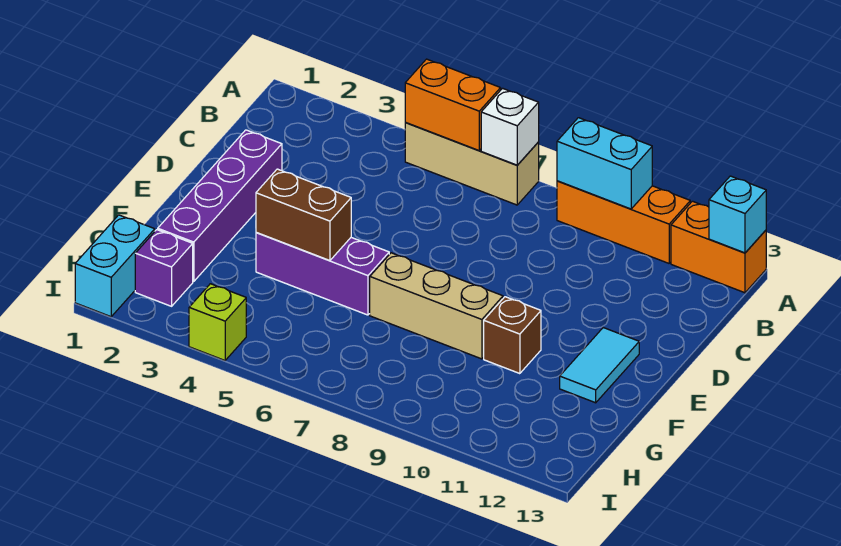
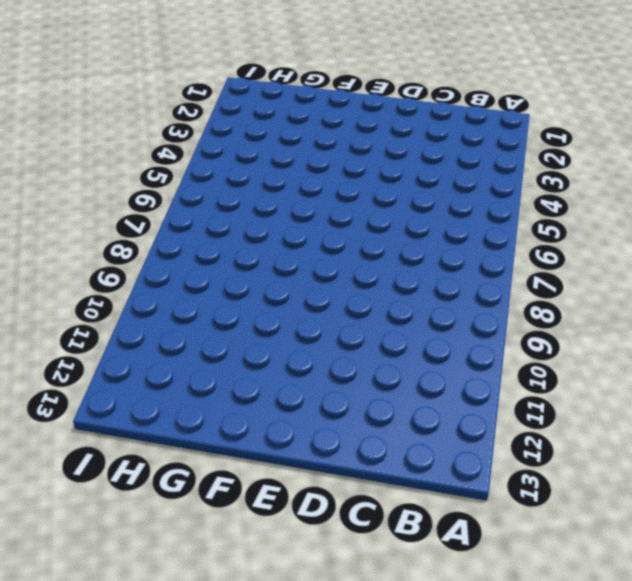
none -> tan brick A5:A7 level 1
none -> orange brick A9:A11 level 1
none -> orange brick A12:A13 level 1

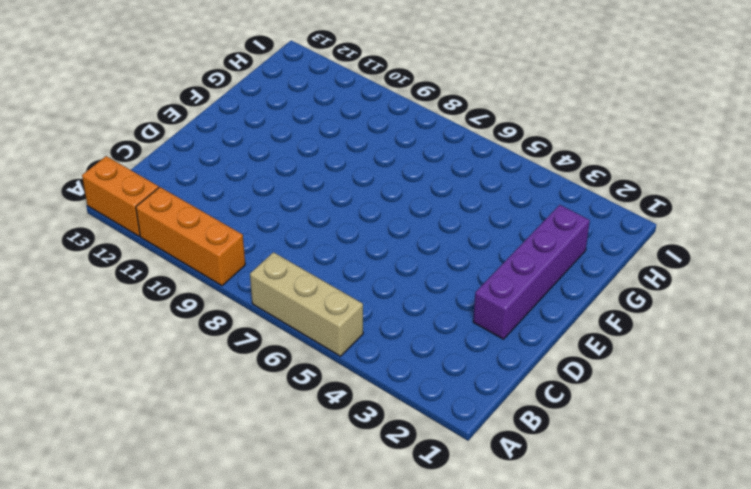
none -> cyan tile E12:F12 level 1
none -> purple brick F4:F6 level 1
none -> tan brick F7:F9 level 1

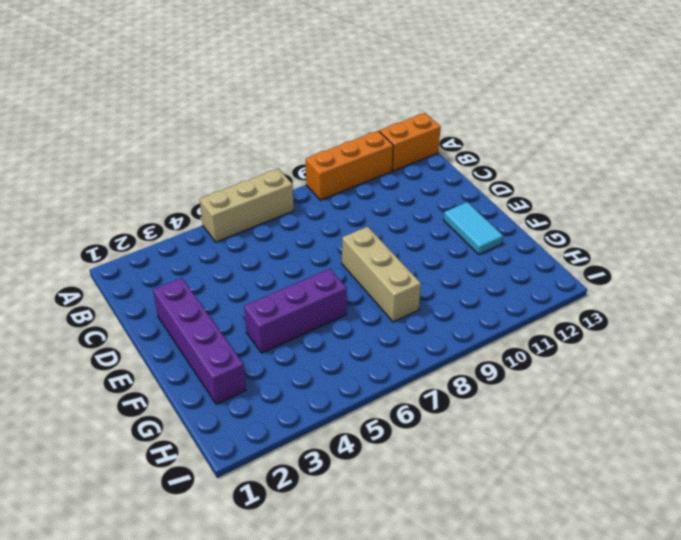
tan brick E8:G8 level 1 -> tan brick F7:F9 level 1
none -> brown brick F10 level 1
none -> cyan brick H1:I1 level 1
none -> purple brick H2 level 1

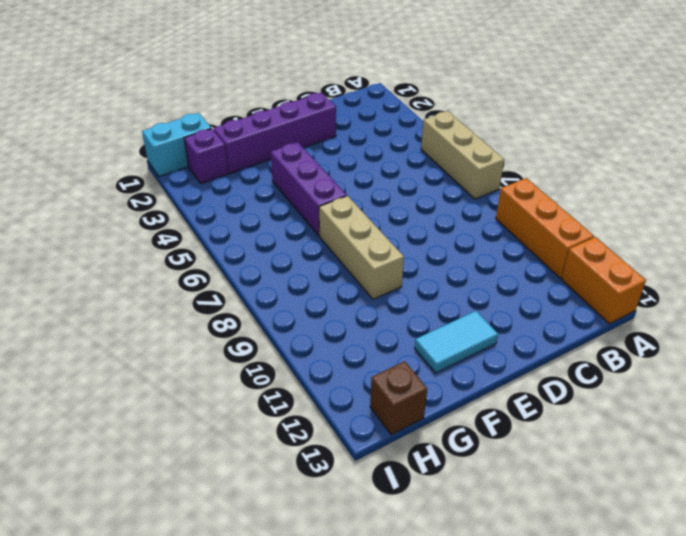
brown brick H13 level 1 -> brown brick F10 level 1
none -> lime brick I4 level 1
none -> orange brick A5:A6 level 2
none -> white brick A7 level 2

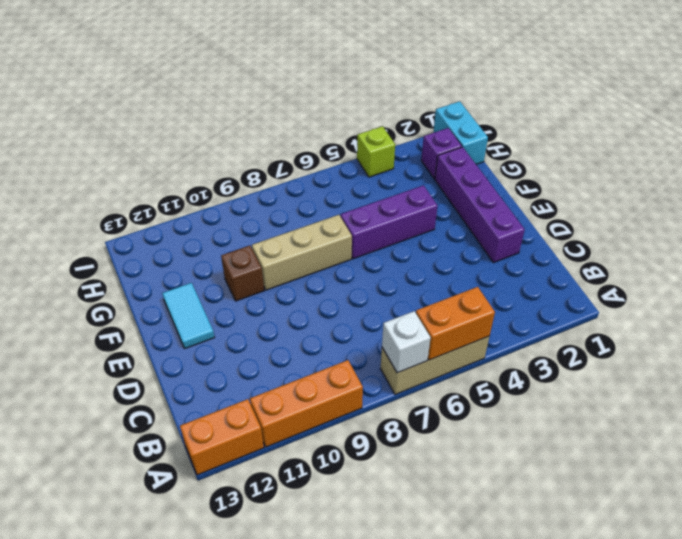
none -> cyan brick A9:A10 level 2
none -> cyan brick A13 level 2
none -> brown brick F4:F5 level 2

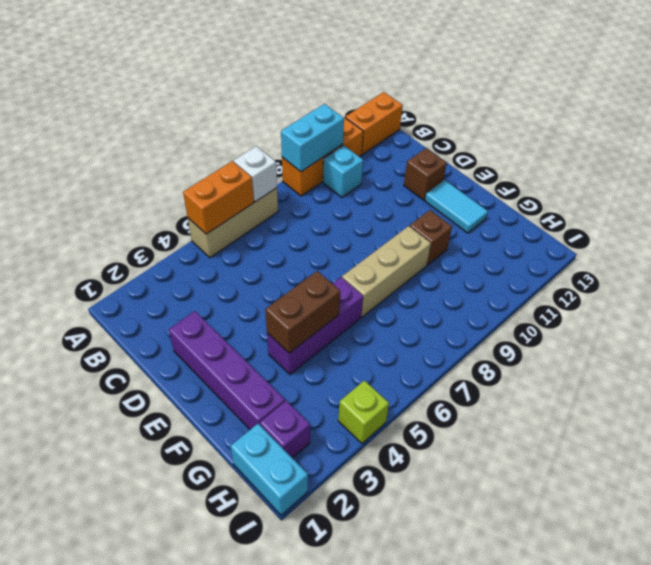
cyan brick B10 level 1 -> cyan brick A13 level 2
brown brick D12 level 1 -> none

